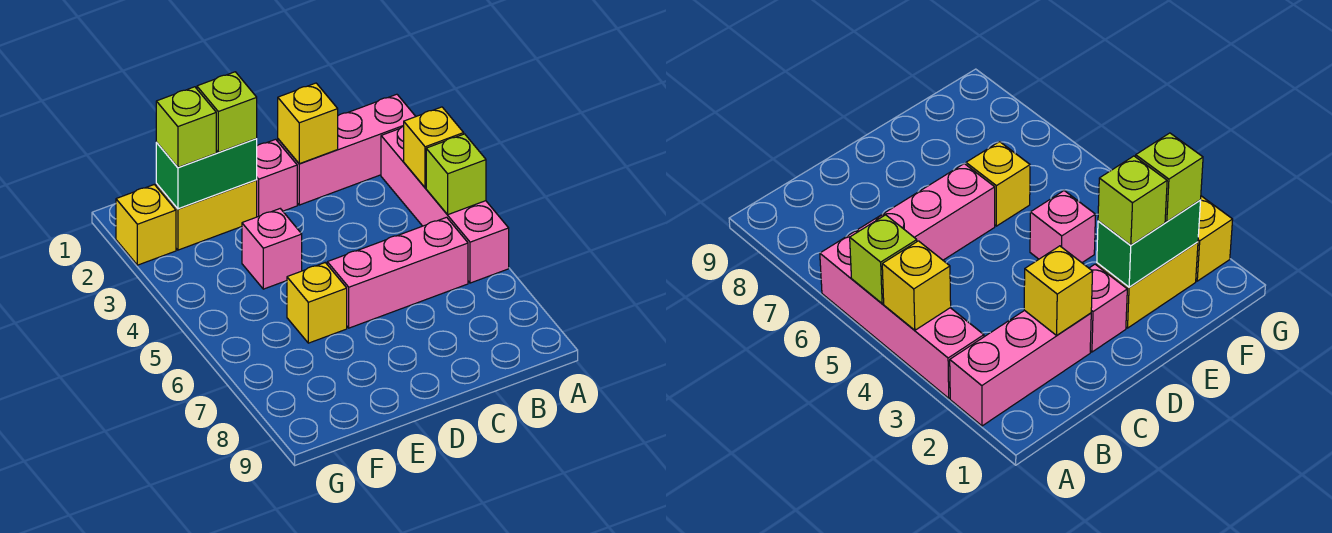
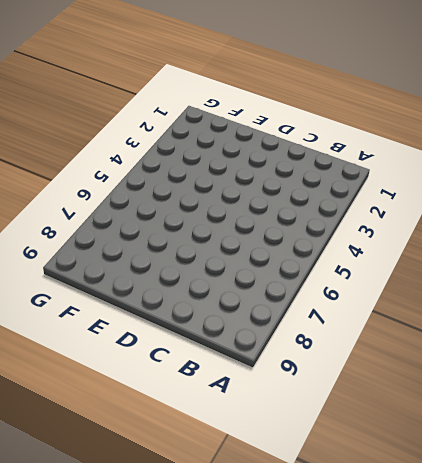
none -> pink brick A2:C2 level 1
none -> pink brick A3:A6 level 1
none -> pink brick B6:D6 level 1

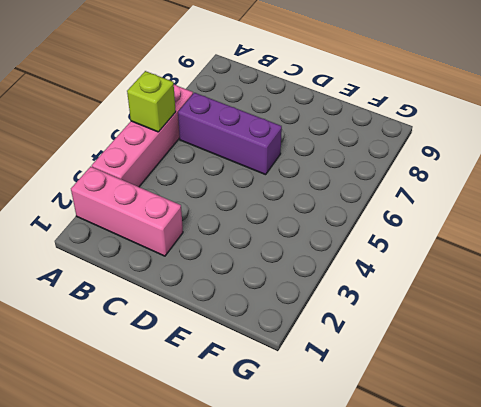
purple brick B6:D6 level 1 -> pink brick B6:D6 level 1
none -> pink brick D2 level 1
none -> yellow brick E2:F2 level 1
none -> pink brick E4 level 1

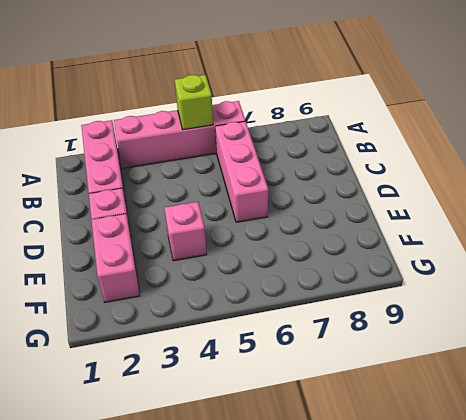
pink brick E2:F2 level 1 -> yellow brick E2:F2 level 1
none -> yellow brick E6 level 1
none -> yellow brick G2 level 1
none -> yellow brick A4 level 2

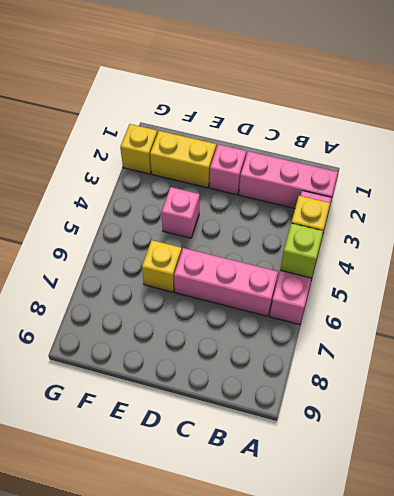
none -> yellow brick C2 level 2
none -> green brick E2:F2 level 2
none -> lime brick E2 level 3

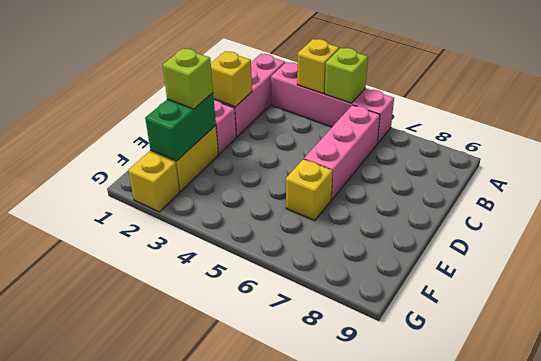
none -> pink brick E4 level 1
none -> lime brick F2 level 3

